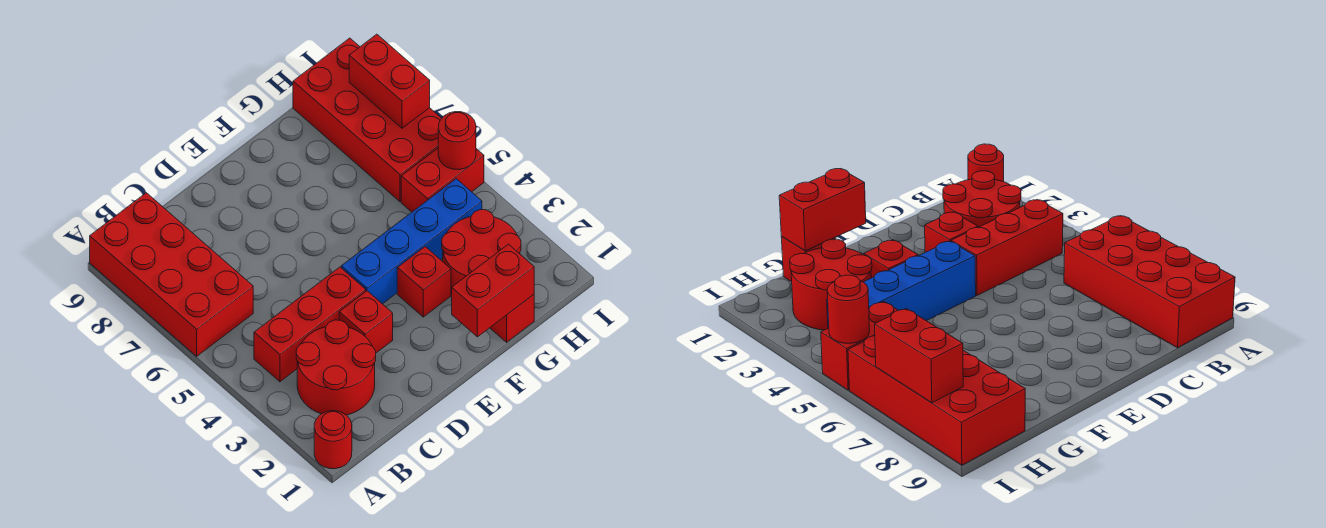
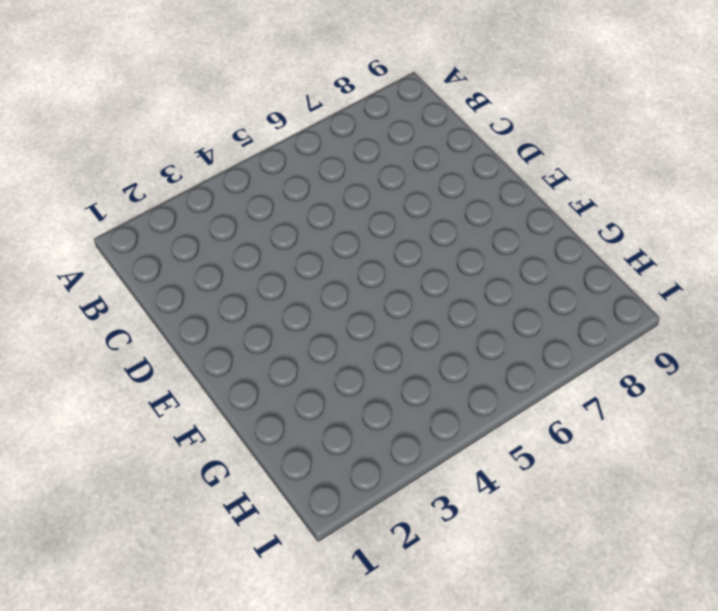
none -> red round brick A1 level 1
none -> red brick A6:B9 level 1
none -> red round brick B2:C3 level 1

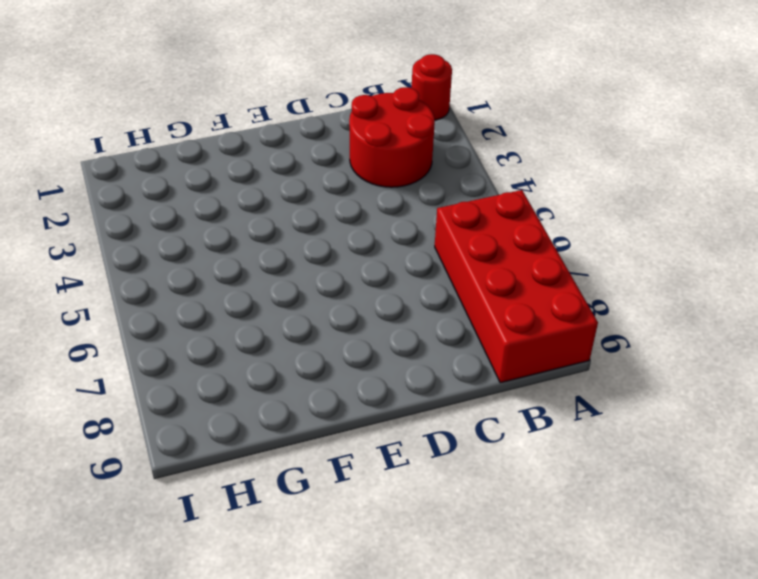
none -> red brick B4:D4 level 1
none -> red brick D3 level 1
none -> blue brick E4:H4 level 1

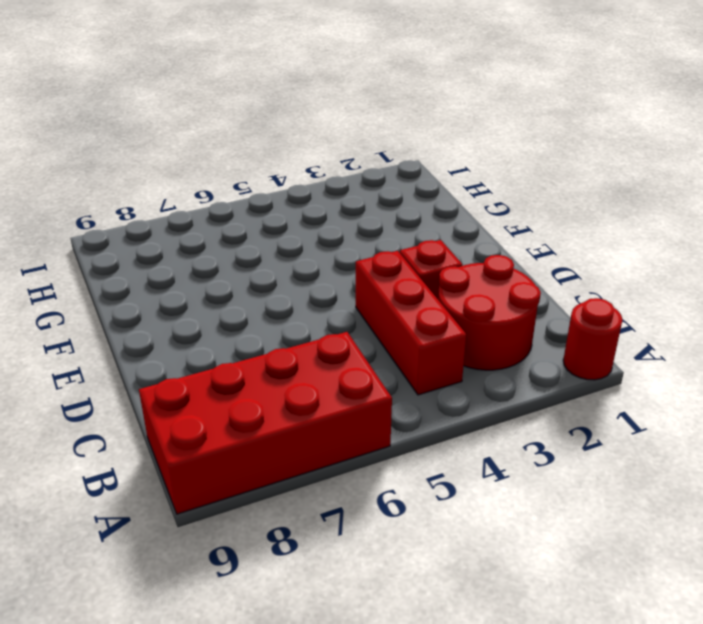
none -> blue brick E4:H4 level 1
none -> red brick F3 level 1
none -> red brick G1 level 1

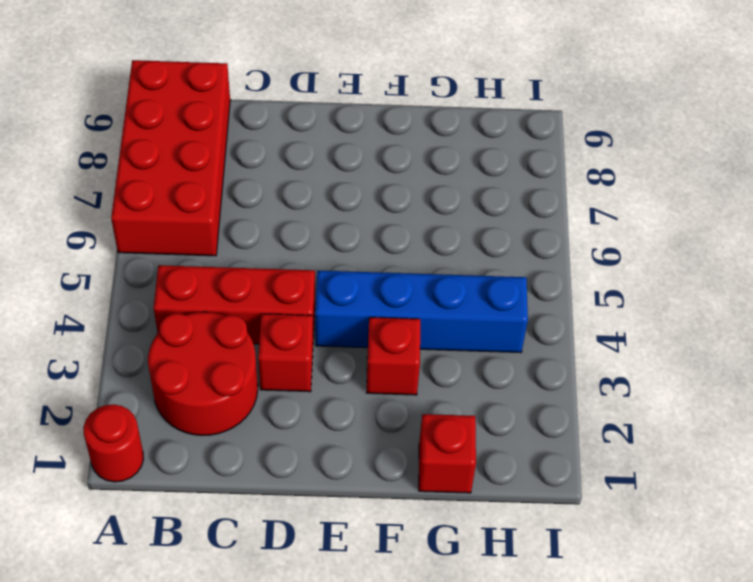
none -> red round brick G2:H3 level 1
none -> red brick H5:I5 level 1
none -> red brick H6:I9 level 1

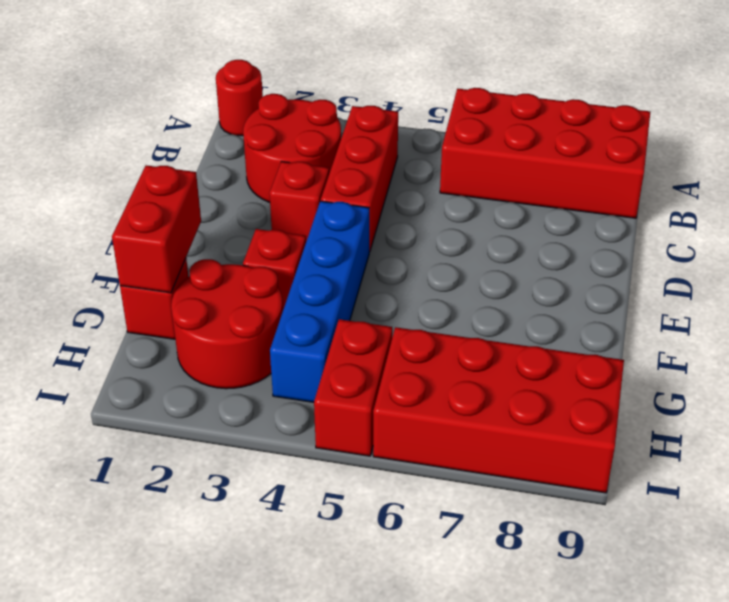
none -> red round brick I5 level 2
none -> red brick I7:I8 level 2

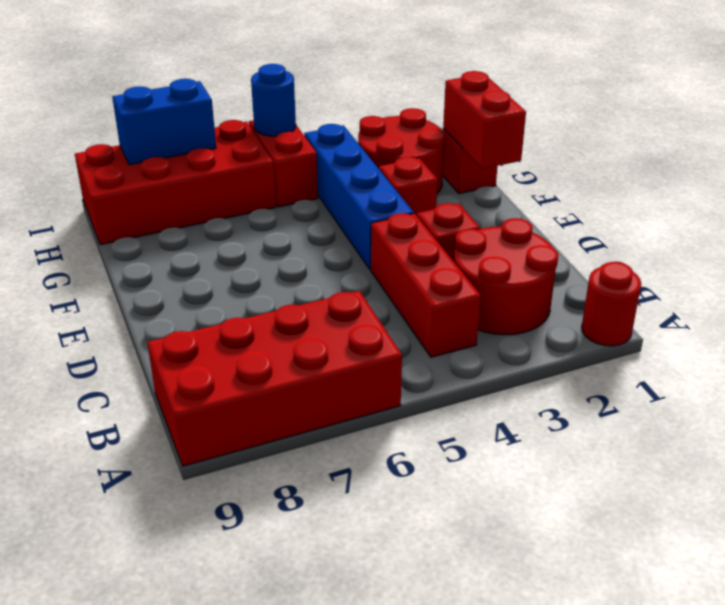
blue round brick I5 level 2 -> red round brick I5 level 2
blue brick I7:I8 level 2 -> red brick I7:I8 level 2

